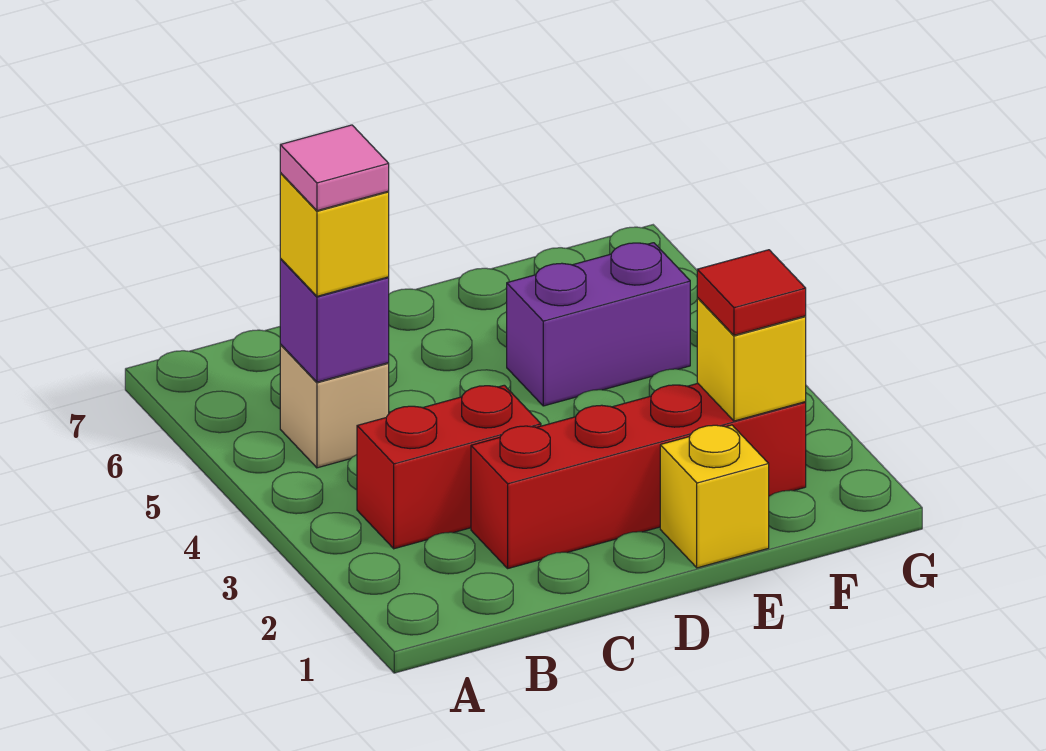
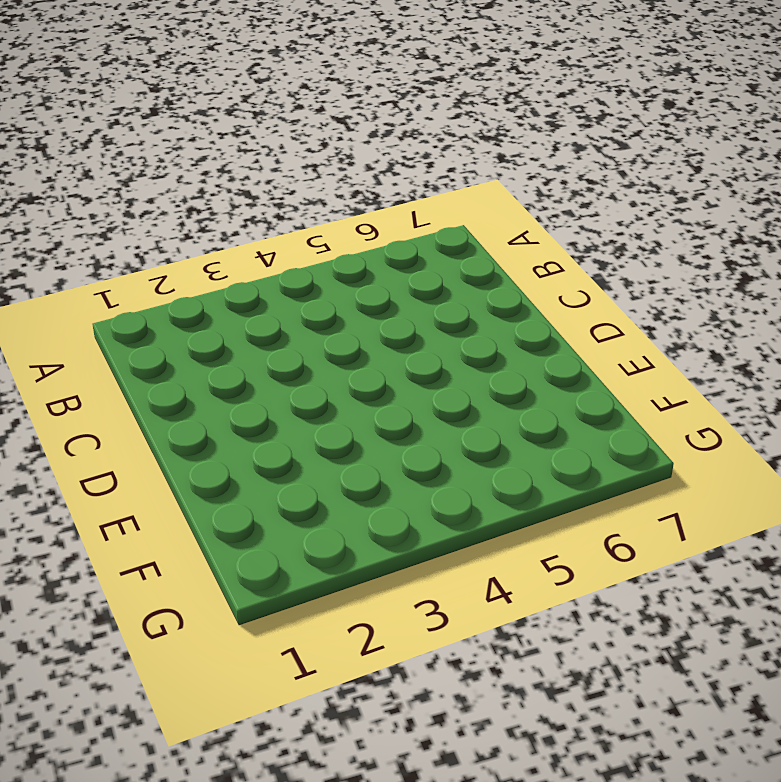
none -> red brick B3:C3 level 1
none -> tan brick B5 level 1

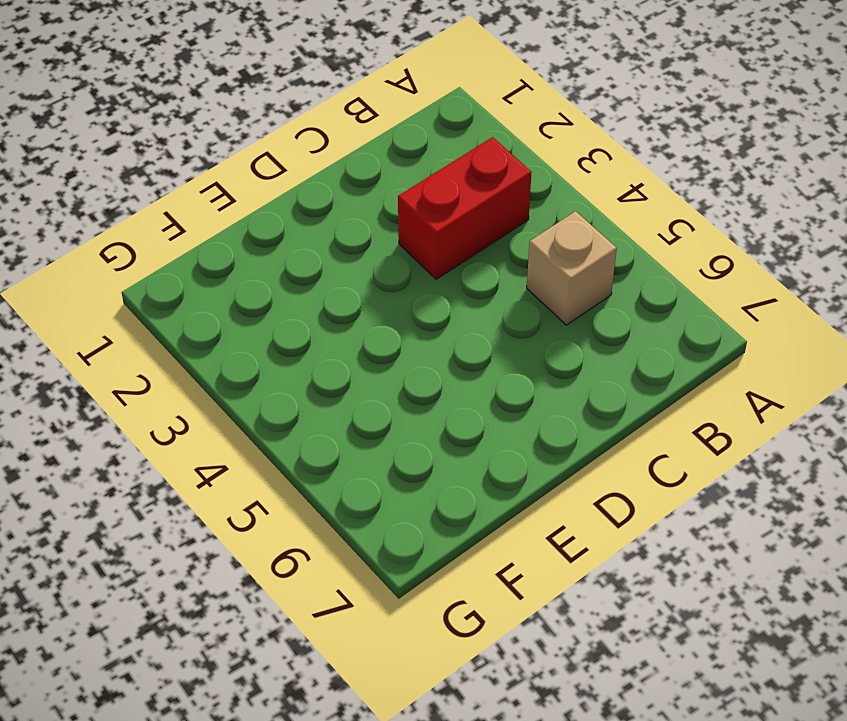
none -> red brick C2:F2 level 1
none -> yellow brick E1 level 1

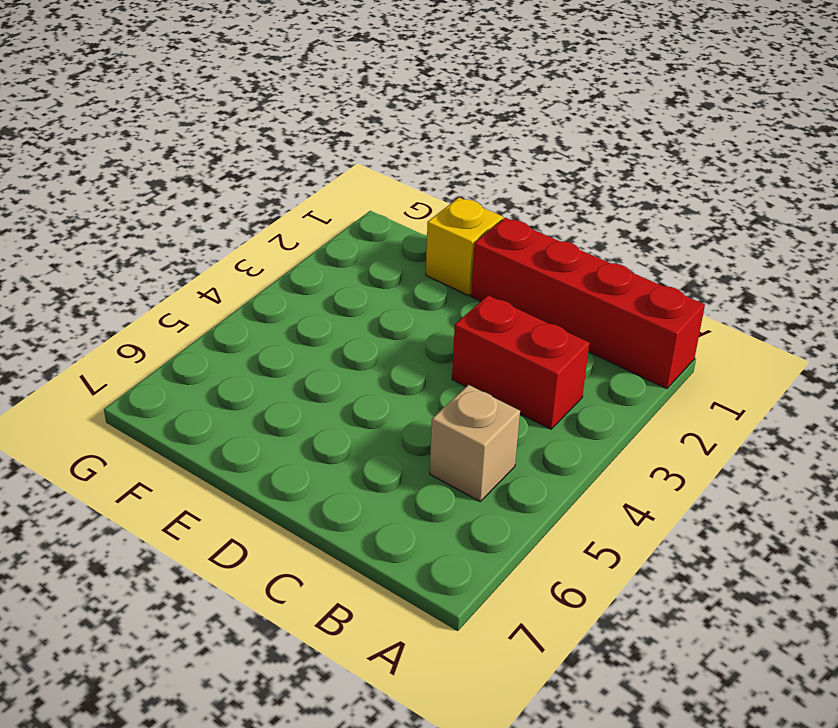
red brick A1:D1 level 1 -> red brick C2:F2 level 1
none -> purple brick E5:F5 level 1
none -> purple brick B5 level 2

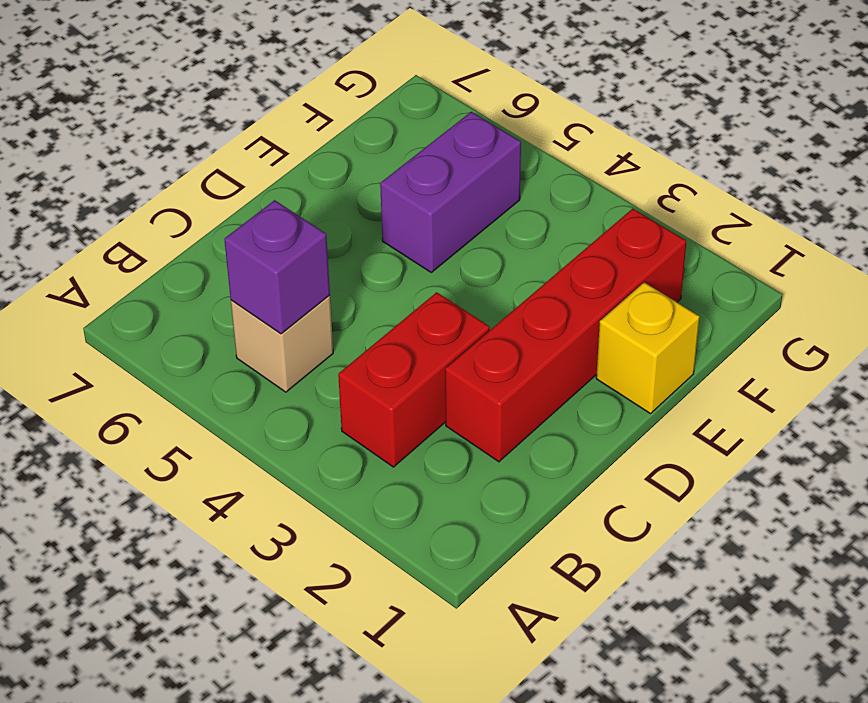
none -> yellow brick F2 level 2
none -> yellow brick B5 level 3

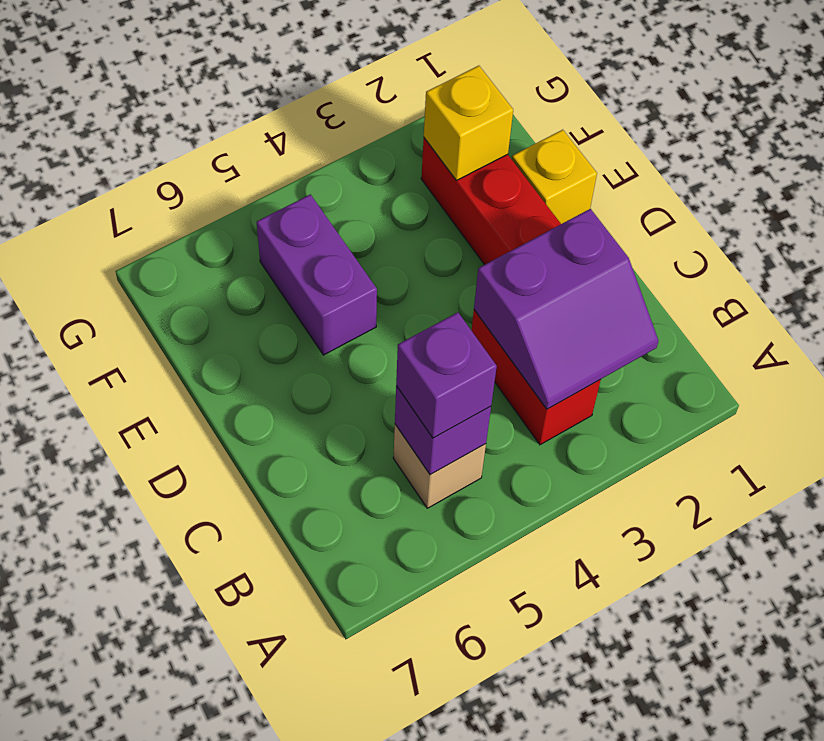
purple slope B2:C3 level 2 top C -> none
purple brick B5 level 3 -> yellow brick B5 level 3
none -> red tile F2 level 3
none -> pink tile B5 level 4

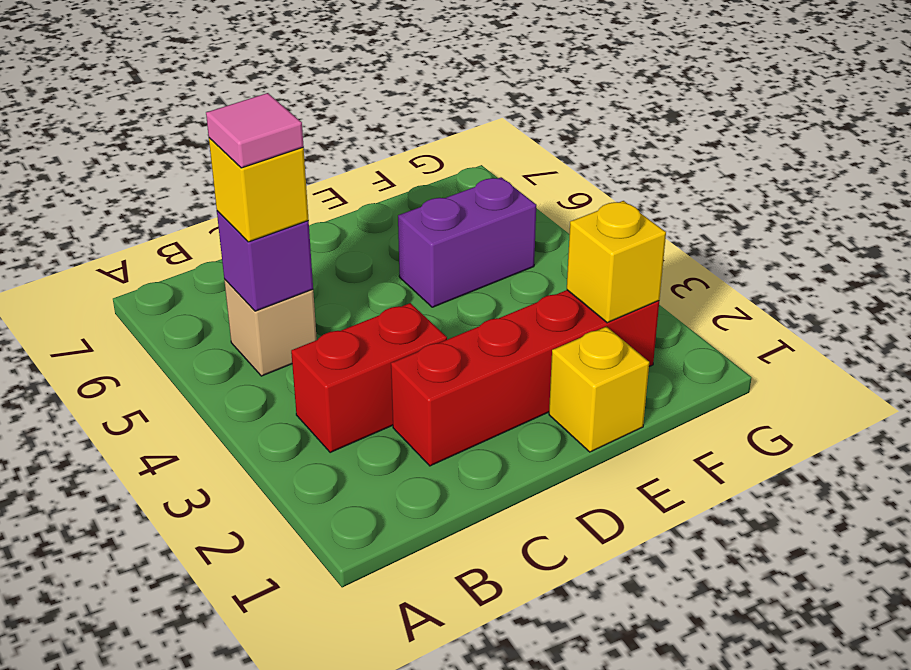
none -> red tile F2 level 3

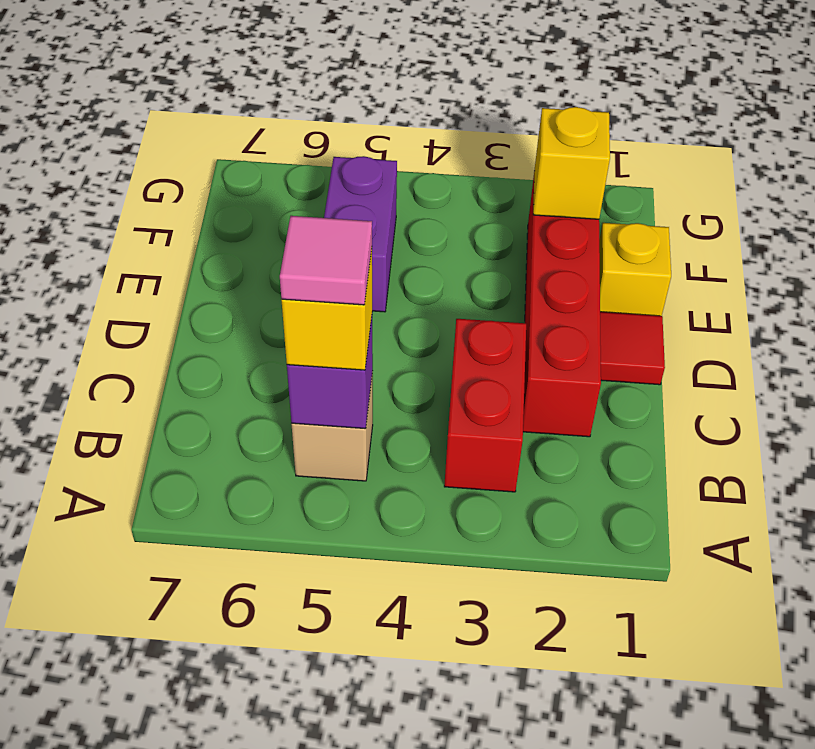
red tile D1 level 1 -> red tile F2 level 3

